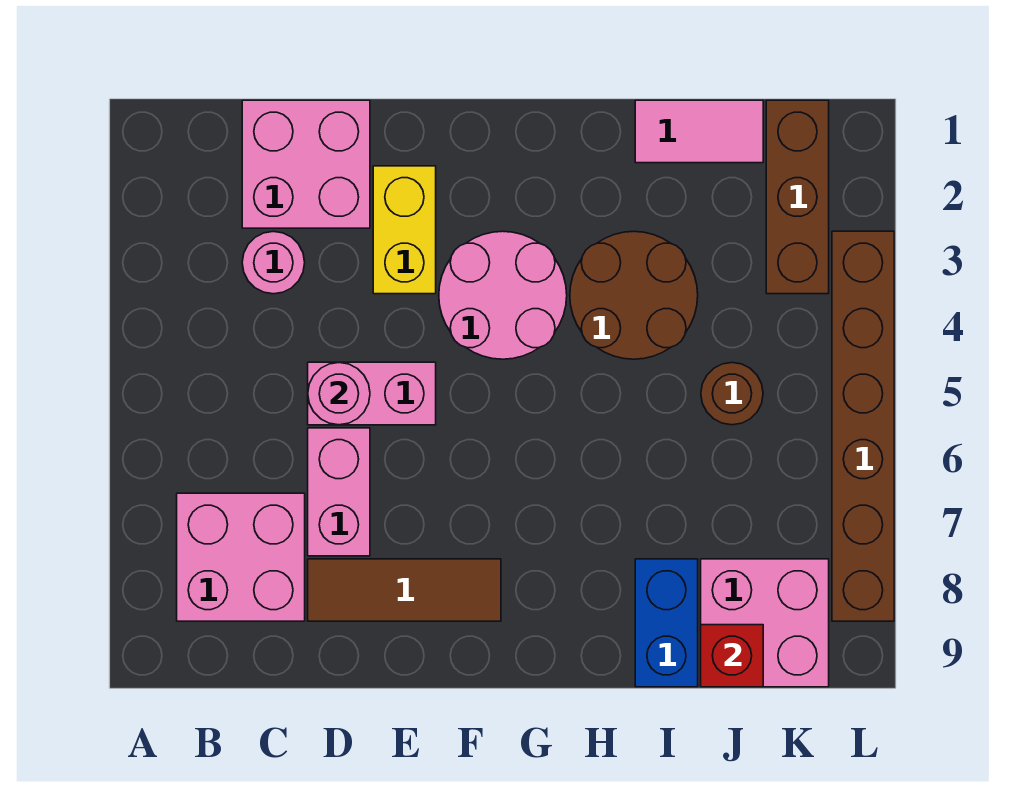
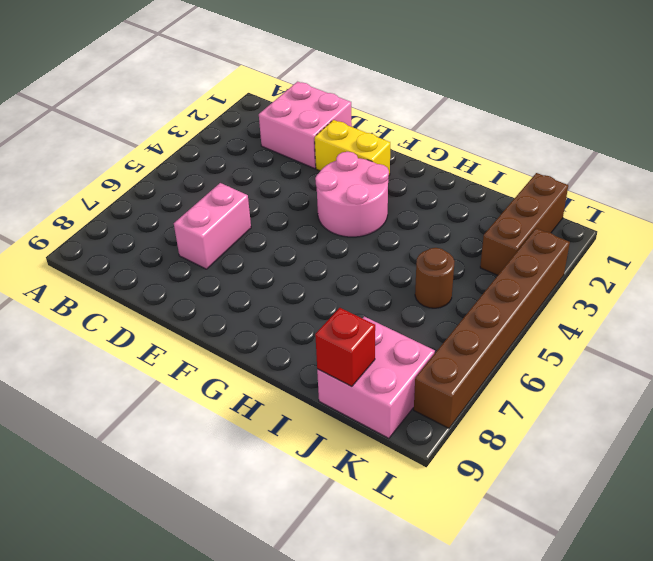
yellow brick E2:F2 level 1 -> yellow brick E2:E3 level 1
none -> pink brick B7:C8 level 1
none -> pink round brick C3 level 1
none -> pink brick D5:E5 level 1

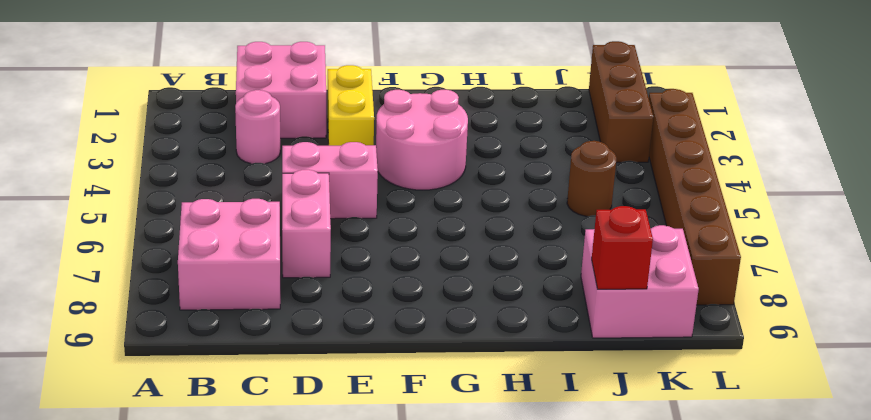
none -> brown tile D8:F8 level 1
none -> brown round brick H3:I4 level 1
none -> pink tile I1:J1 level 1

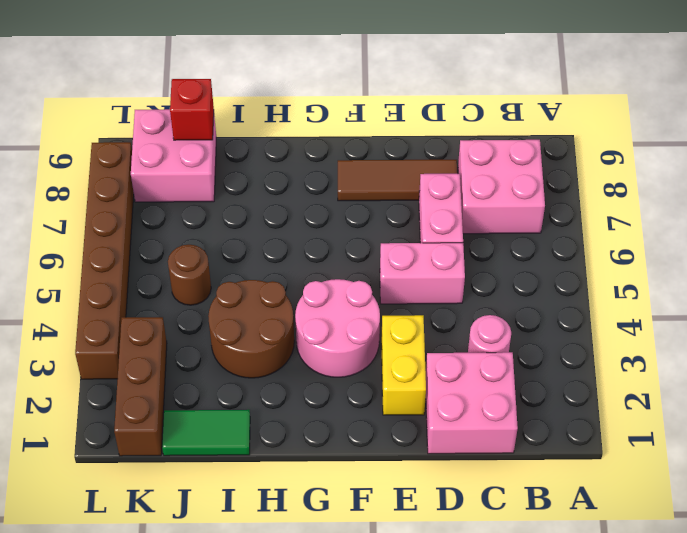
green tile I1:J1 level 1 -> pink tile I1:J1 level 1
none -> blue brick I8:I9 level 1
none -> pink round brick D5 level 2

